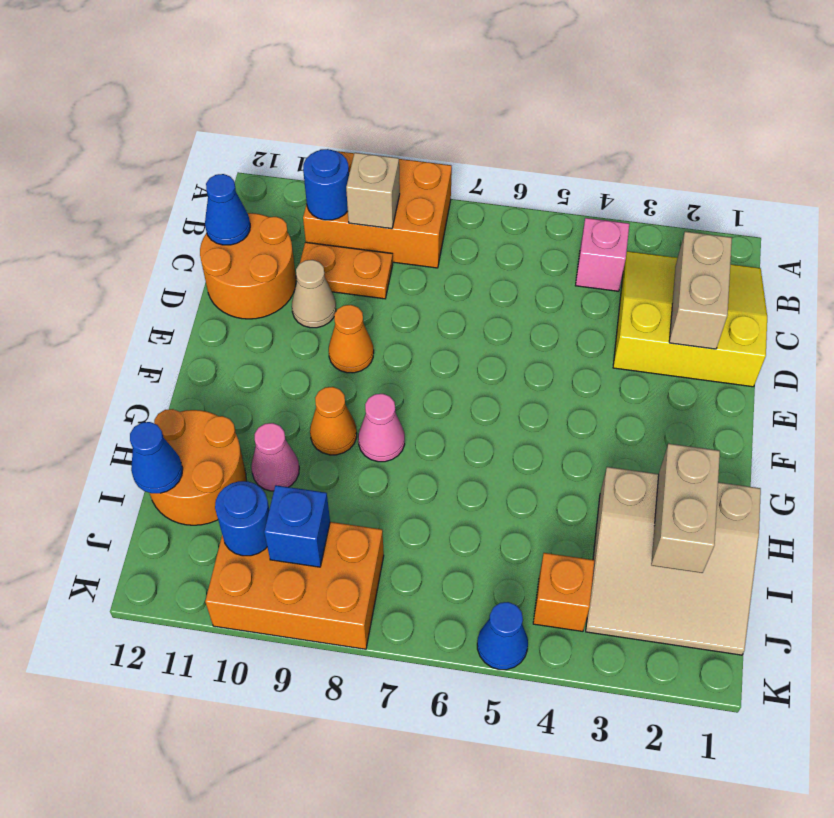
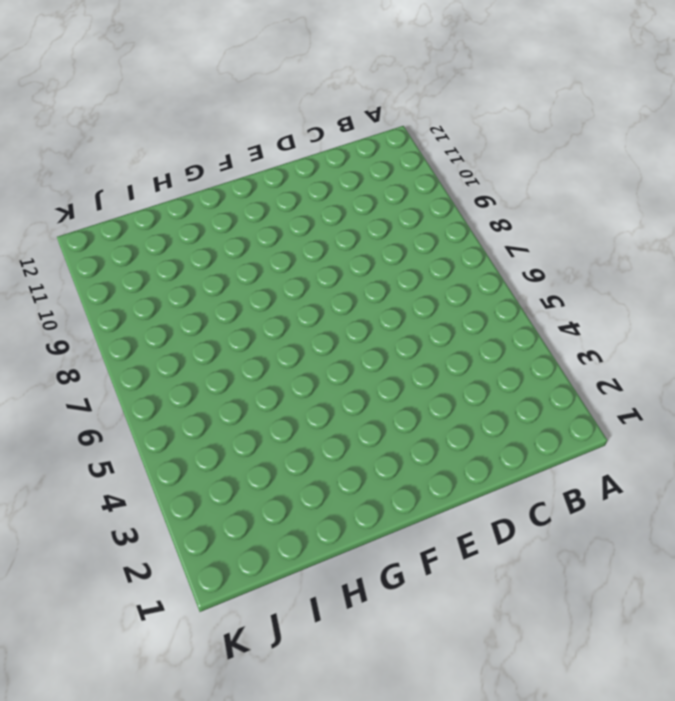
none -> orange brick A8:B10 level 1
none -> yellow slope B1:D3 level 1 top D
none -> pink brick B4 level 1

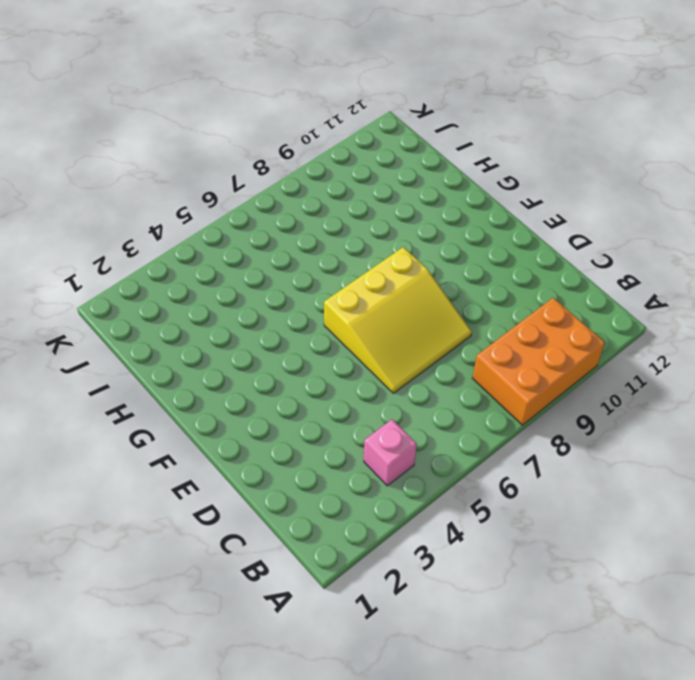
yellow slope D6:F8 level 1 top F -> yellow slope B1:D3 level 1 top D
none -> orange plate C9:C10 level 1
none -> orange round brick C11:D12 level 1
none -> tan cone D10 level 1

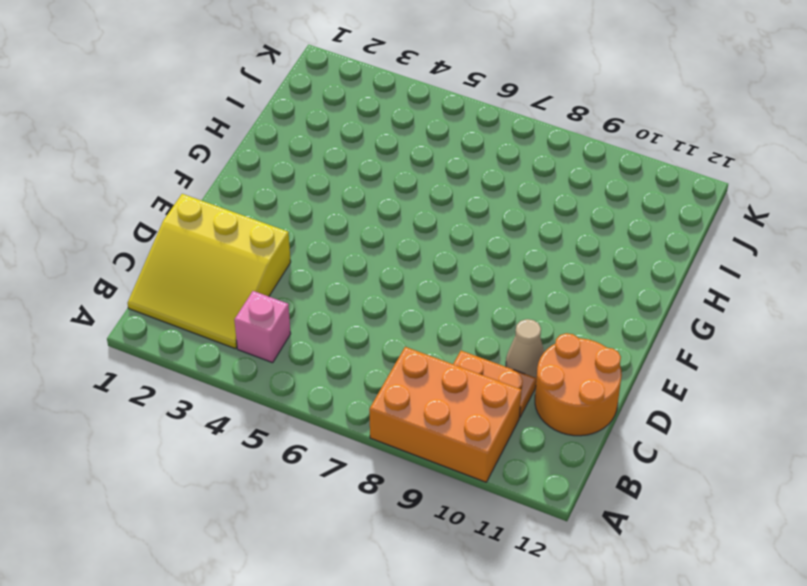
none -> orange cone E9 level 1
none -> pink cone G8 level 1
none -> orange cone G9 level 1

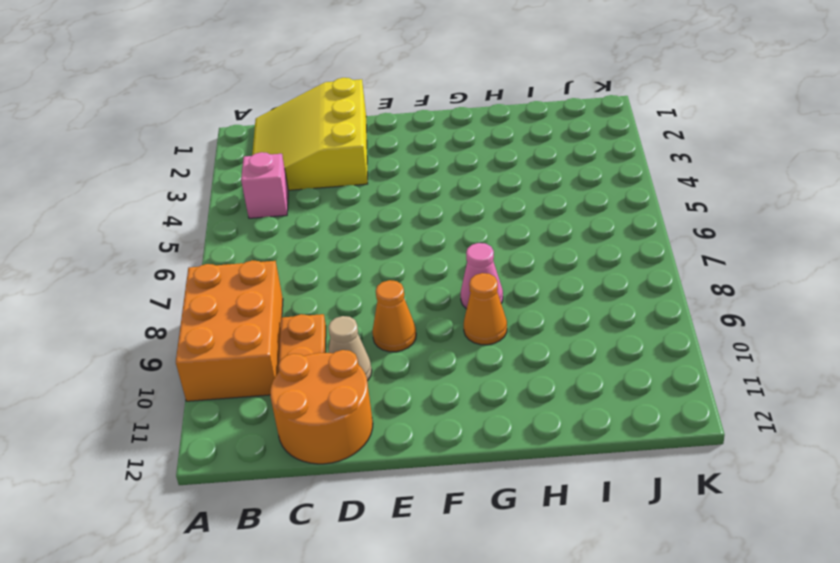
none -> tan slope H1:J3 level 1 top H
none -> pink cone H10 level 1
none -> orange round brick H11:I12 level 1

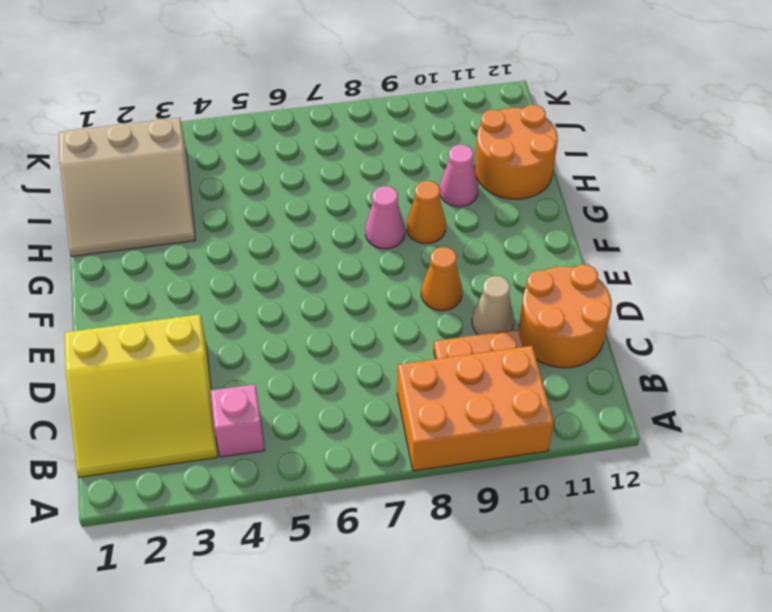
tan slope H1:J3 level 1 top J -> tan slope H1:J3 level 1 top H
none -> orange brick J4 level 1
none -> orange brick J8:K10 level 1
none -> blue cone K5 level 1

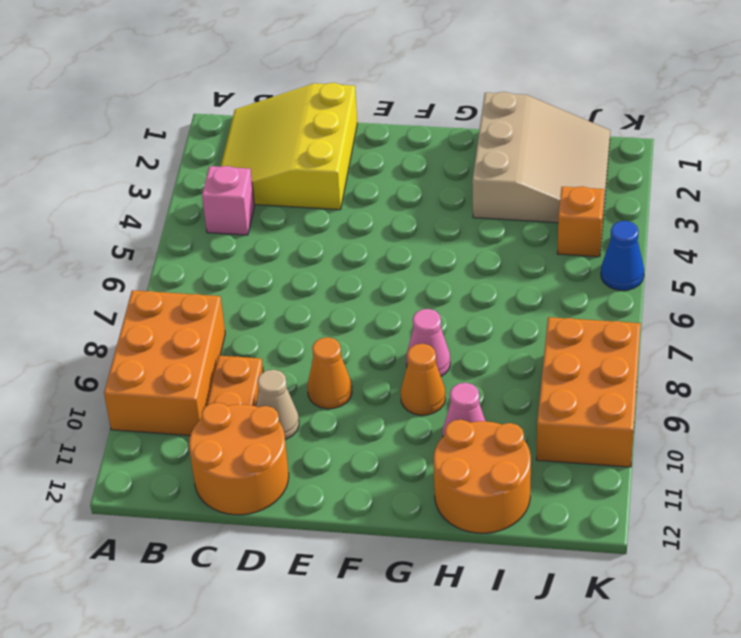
none -> tan brick B9 level 2
none -> blue round brick B10 level 2
none -> tan brick C2:D2 level 2

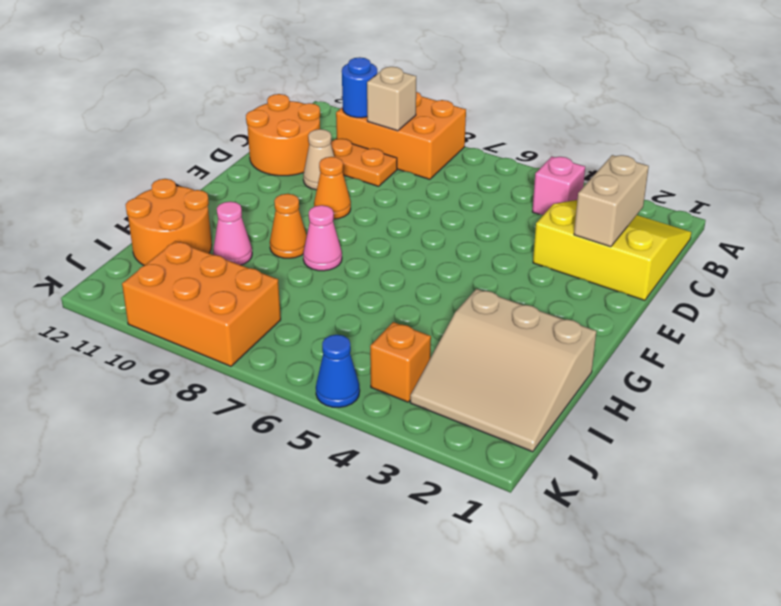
none -> blue cone C12 level 2
none -> tan brick H2:I2 level 2
none -> blue cone I12 level 2

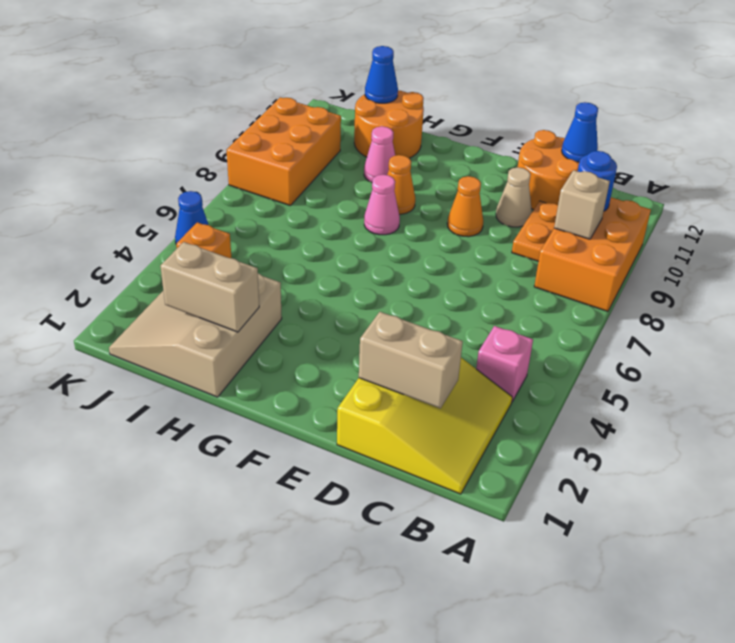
none -> blue brick J9 level 2
none -> blue round brick J10 level 2

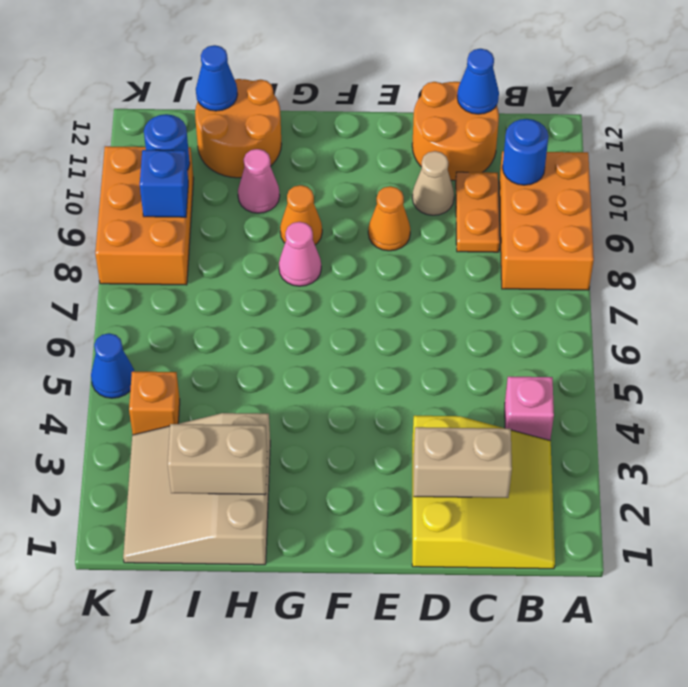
none -> tan brick B9 level 2

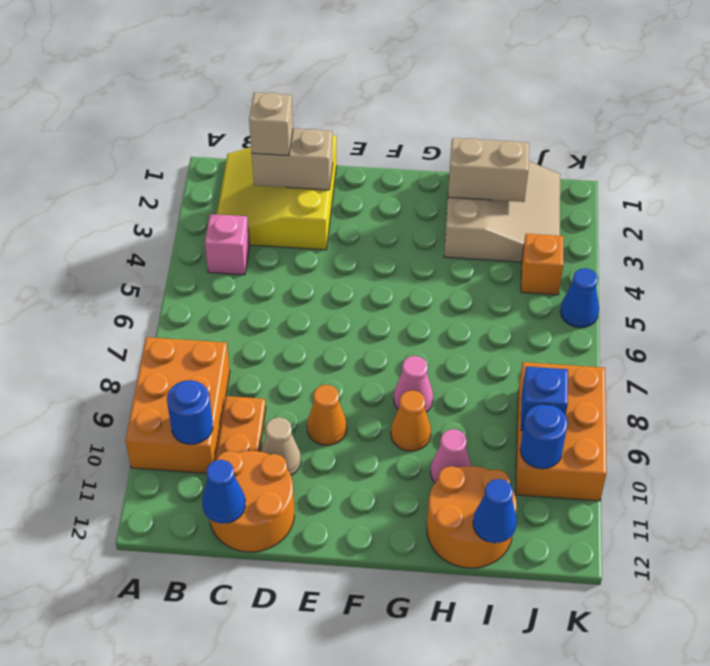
tan brick C2 level 3 -> tan brick B9 level 2

